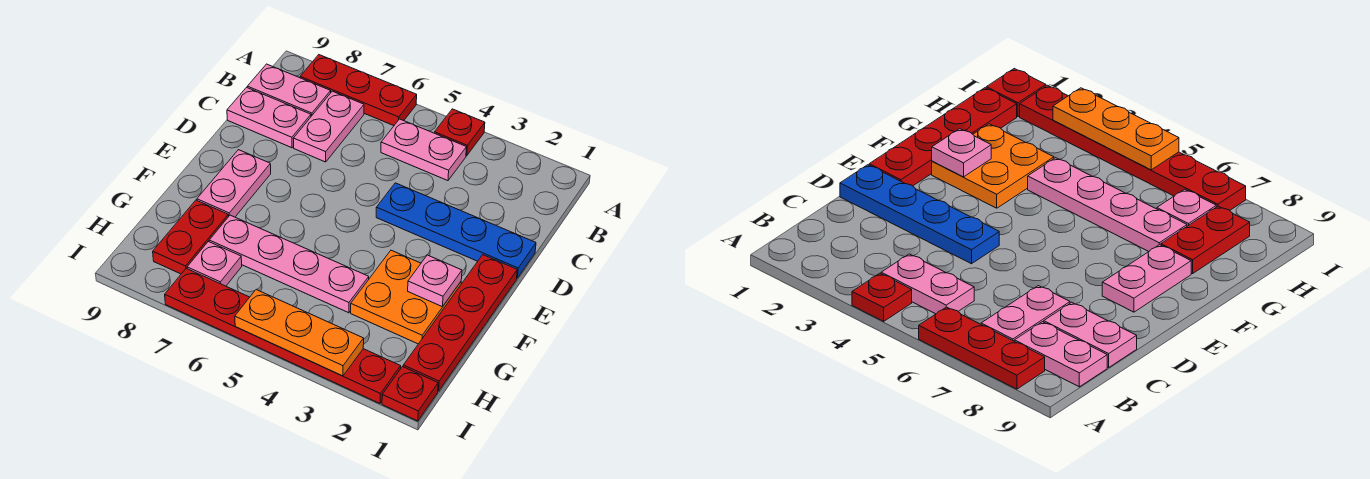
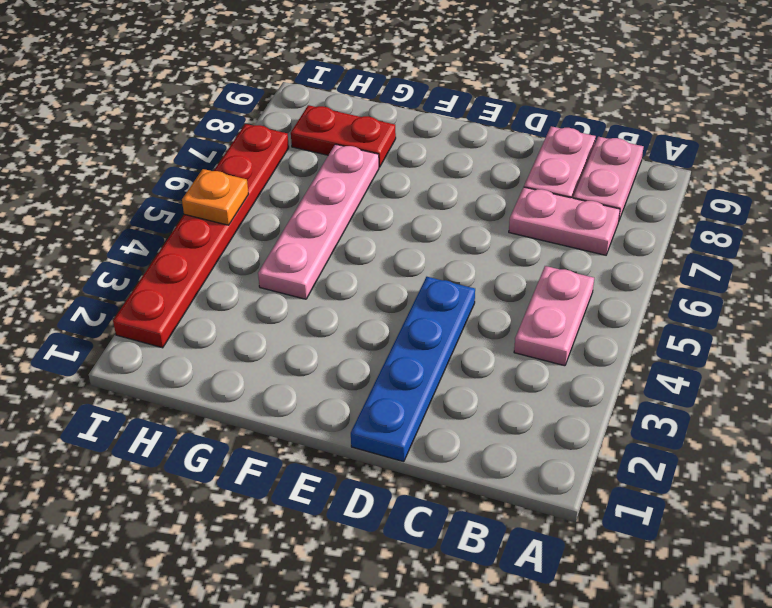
orange plate I5 level 2 -> orange plate I3:I5 level 2
none -> red plate A4 level 1
none -> red plate A6:A8 level 1
none -> red plate E1:H1 level 1

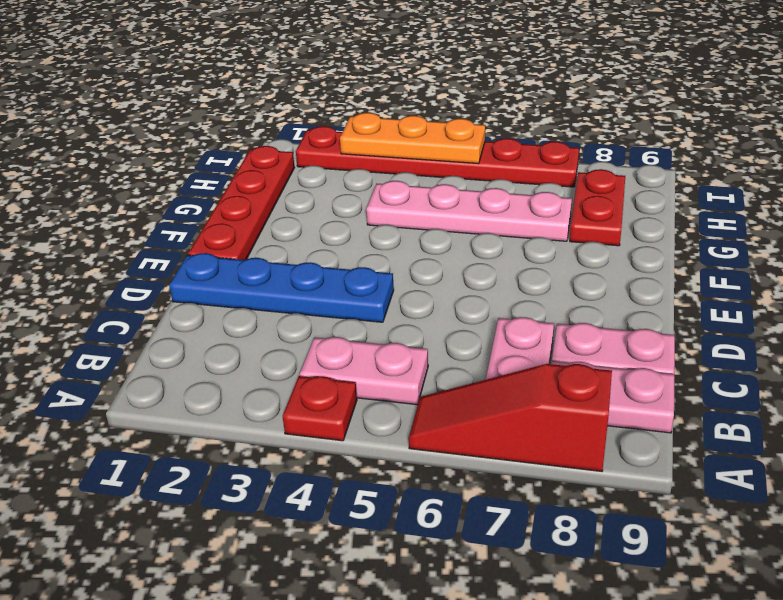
red slope A6:A8 level 1 top 8 -> red plate A6:A8 level 1
none -> pink plate E8:F8 level 1
none -> orange plate F2:G3 level 1
none -> pink plate H7 level 1

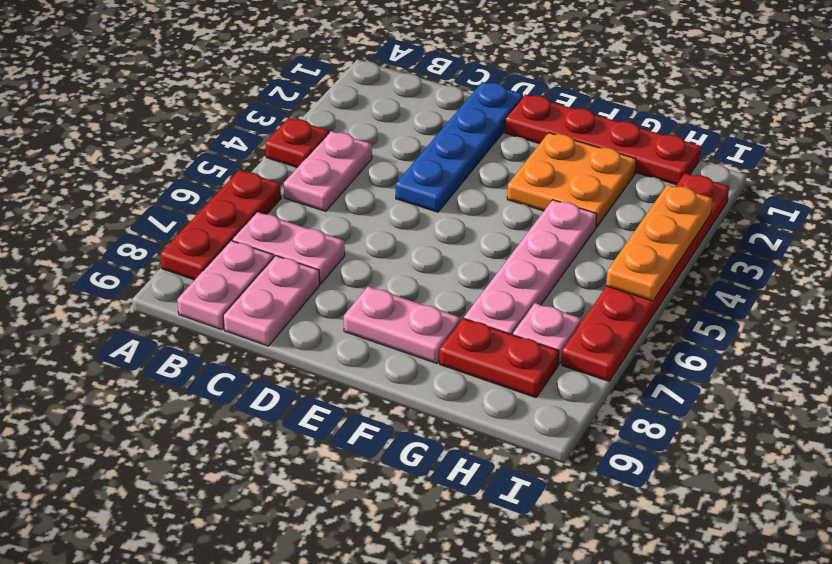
none -> red plate I1 level 1
none -> pink plate F2 level 2

